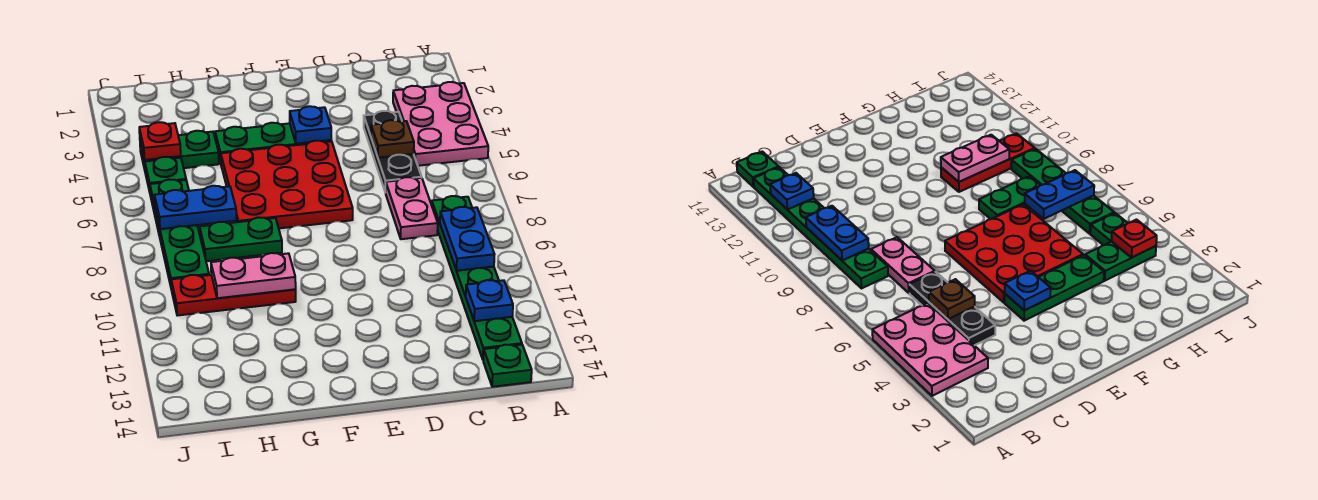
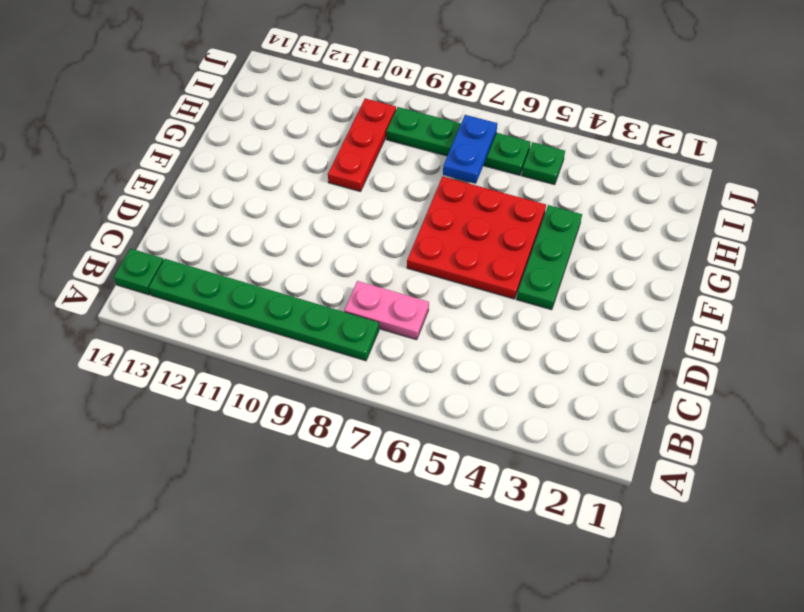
none -> pink plate A3:B5 level 1
none -> black plate C4:C6 level 1
none -> green plate G8:H8 level 1

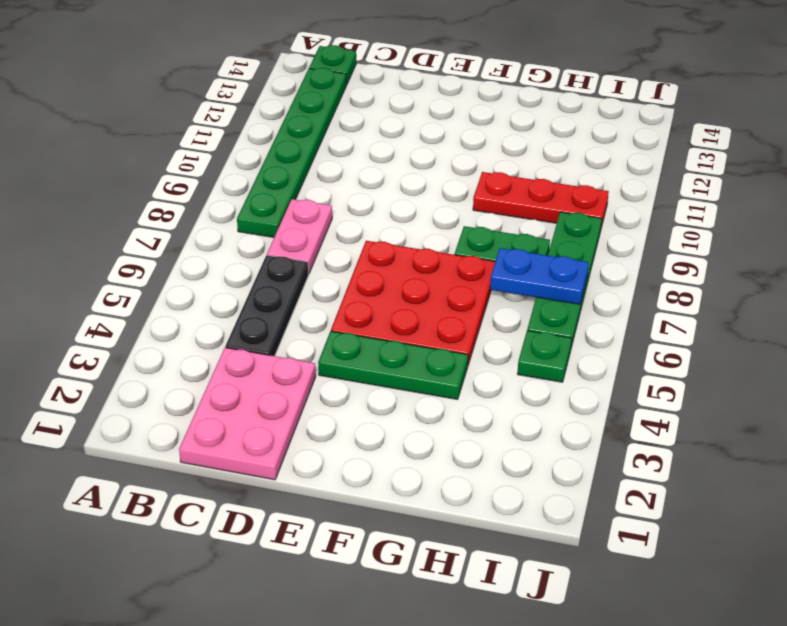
pink plate C1:D3 level 1 -> pink plate A3:B5 level 1
none -> green plate H4:I4 level 1
none -> blue plate B9:B10 level 2
none -> blue plate B12 level 2

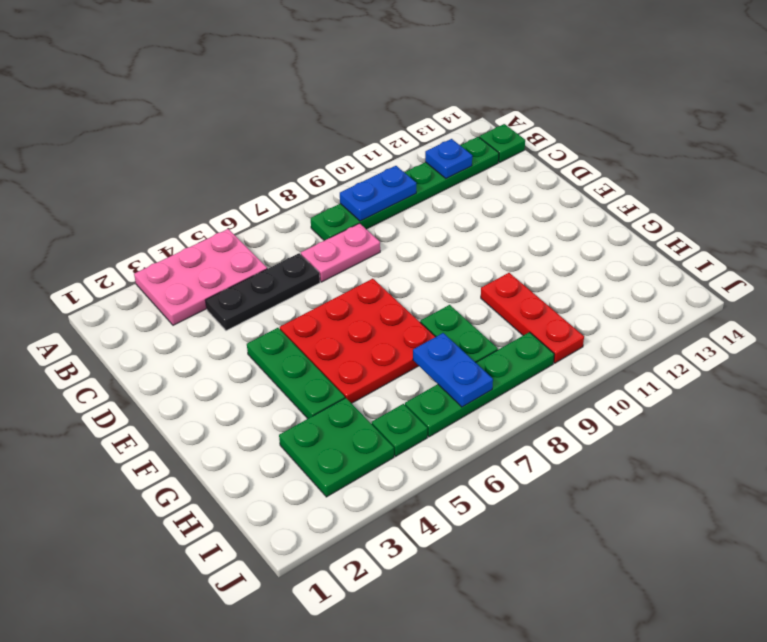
green plate H3:I4 level 1 -> green plate H4:I4 level 1
none -> brown plate C5 level 2
none -> blue plate E4 level 2
none -> pink plate G10:H10 level 2

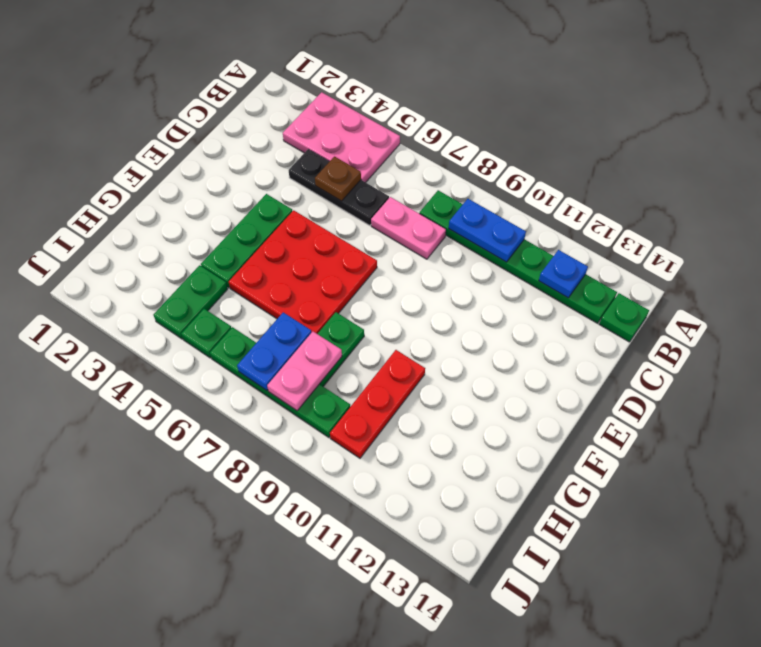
pink plate H8:I8 level 2 -> pink plate G10:H10 level 2
none -> blue plate E4 level 2
none -> red plate I4 level 2

